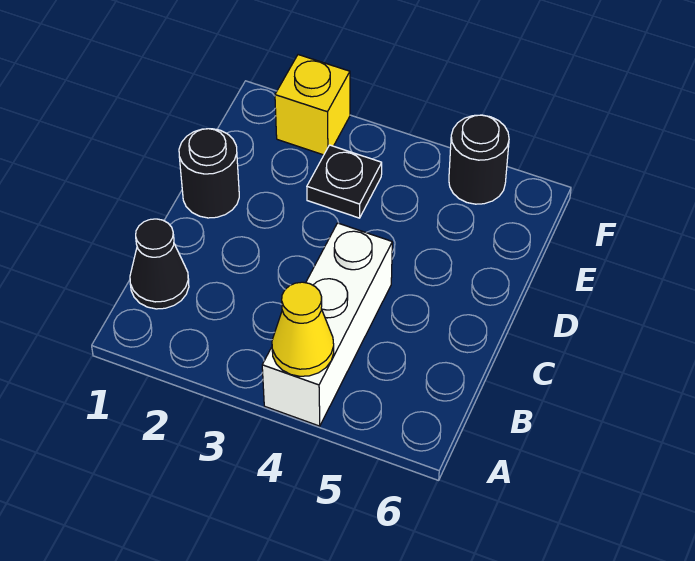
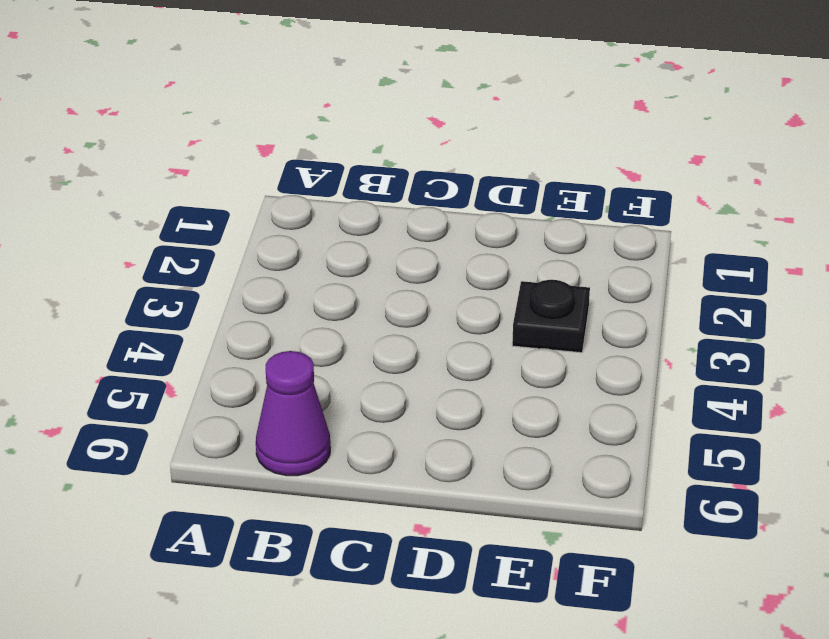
purple cone B6 level 1 -> none
none -> white brick A4:C4 level 1
none -> black cone B1 level 1

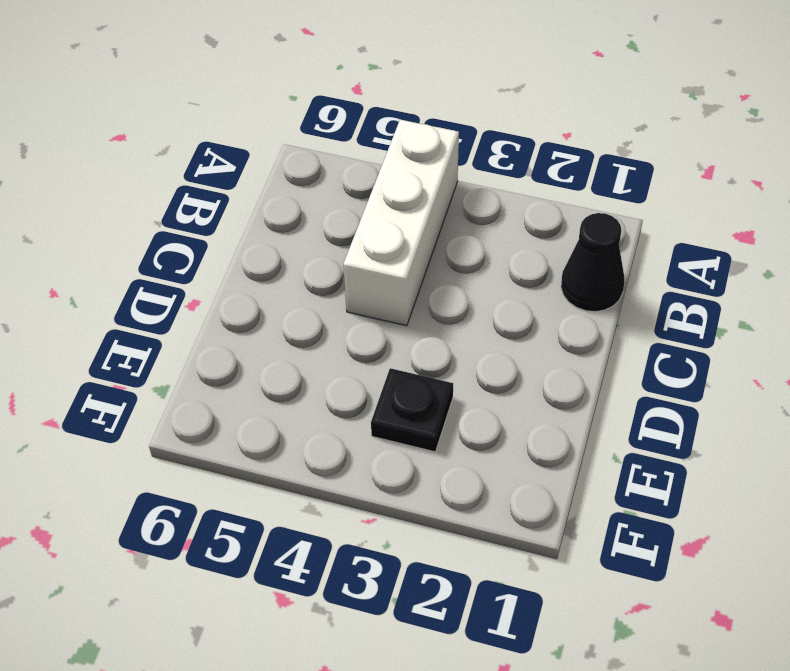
none -> black round brick D1 level 1
none -> yellow brick F2 level 1

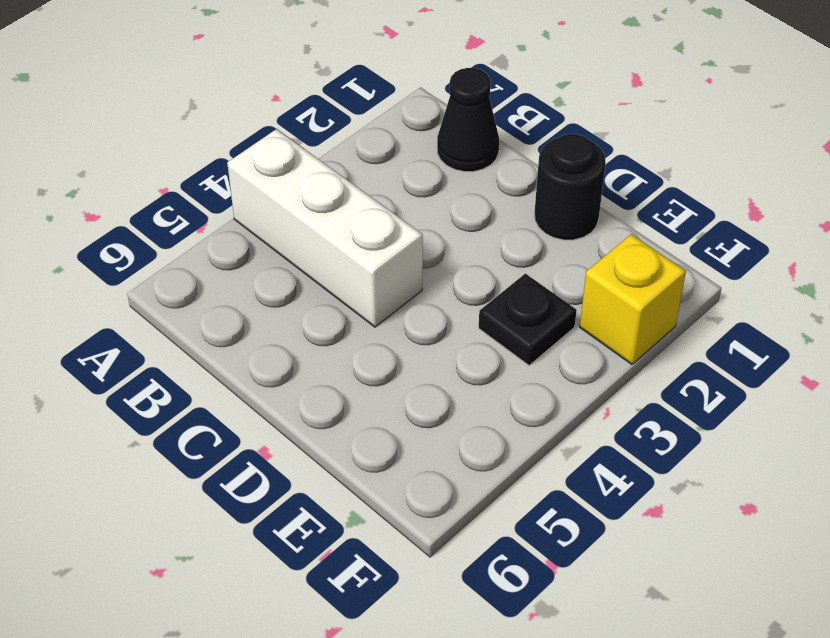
none -> black round brick F5 level 1
none -> yellow cone A4 level 2

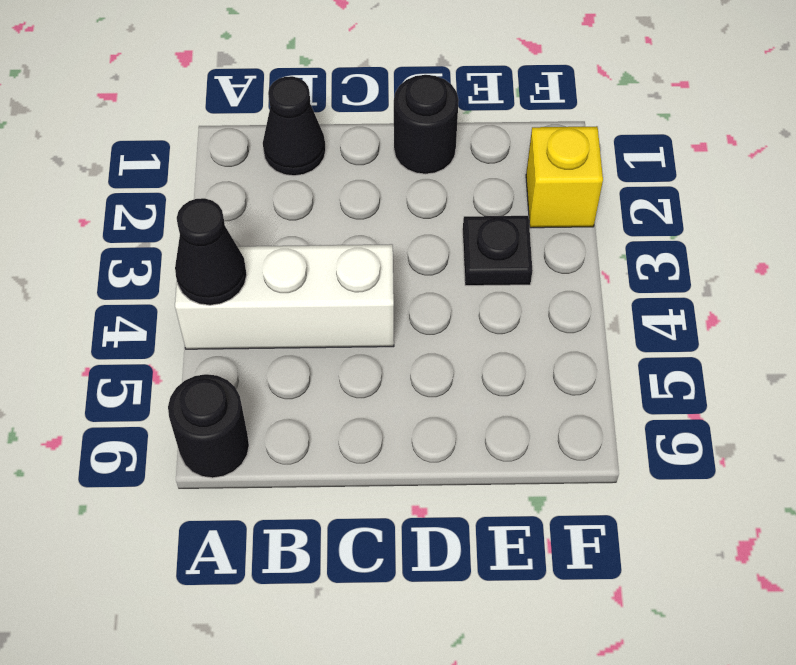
black cone A4 level 2 -> yellow cone A4 level 2
black round brick A6 level 1 -> black round brick F5 level 1

